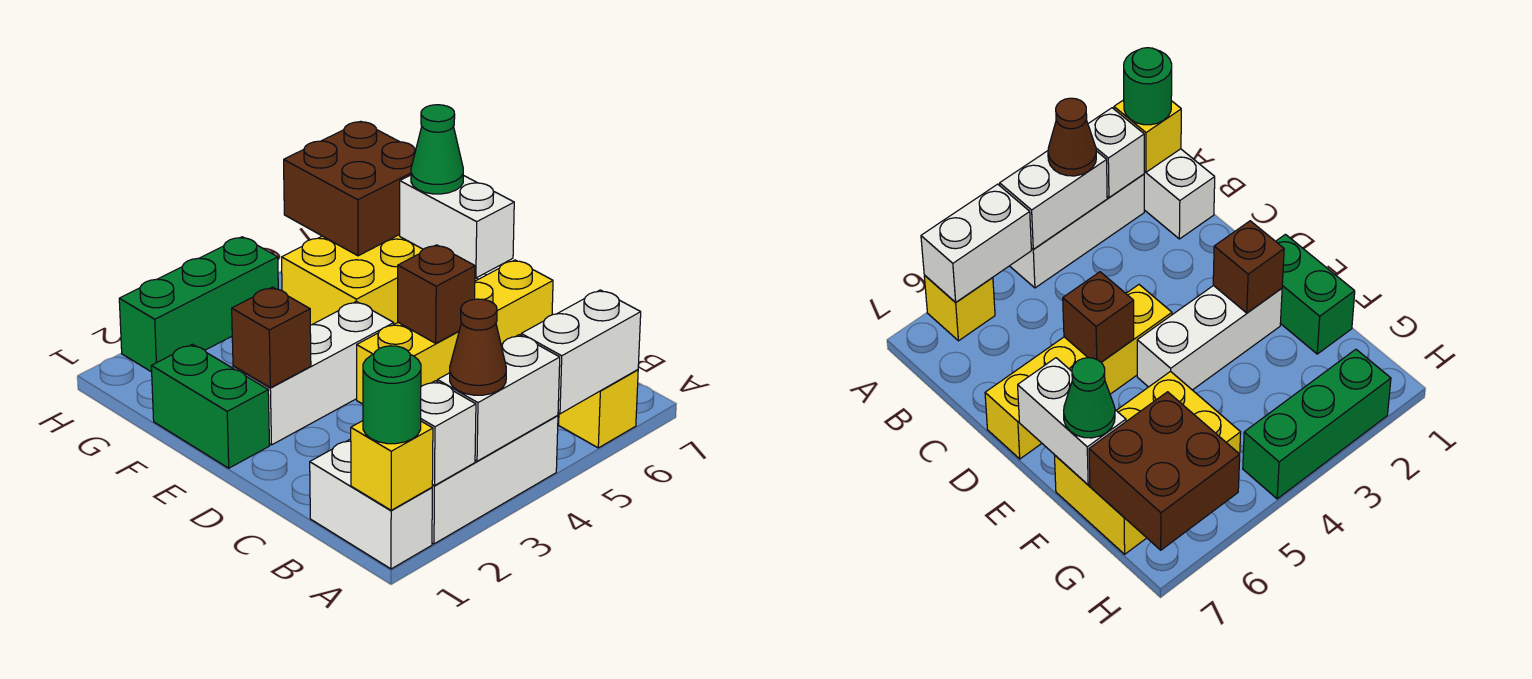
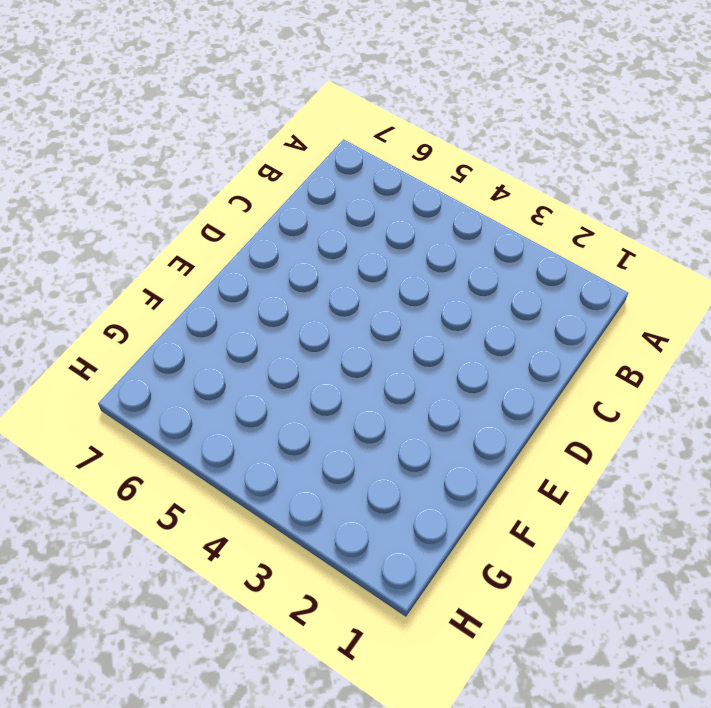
none -> white brick A1:B1 level 1
none -> white brick A2:A4 level 1
none -> yellow brick A6 level 1

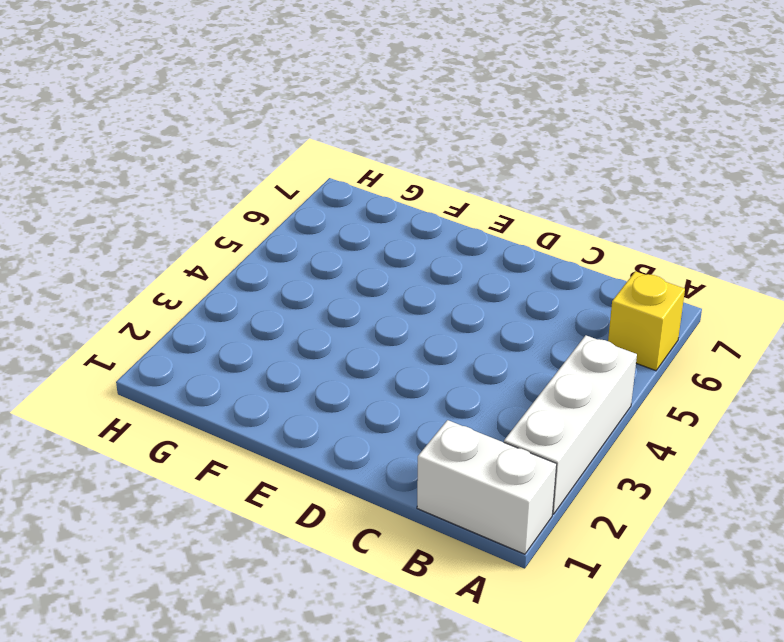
none -> yellow brick D4:D7 level 1
none -> green brick E1:F1 level 1
none -> white brick E2:E4 level 1

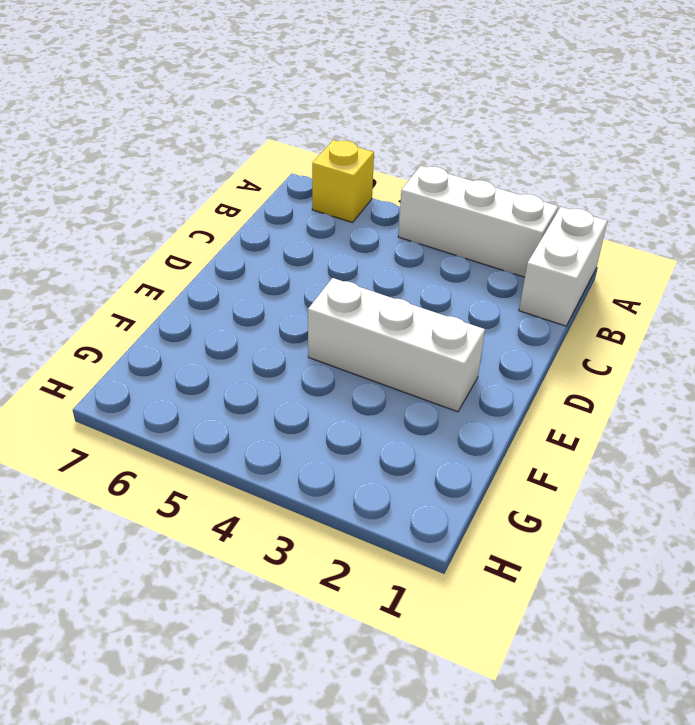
none -> yellow brick D4:D7 level 1
none -> green brick E1:F1 level 1
none -> yellow brick F5:G7 level 1

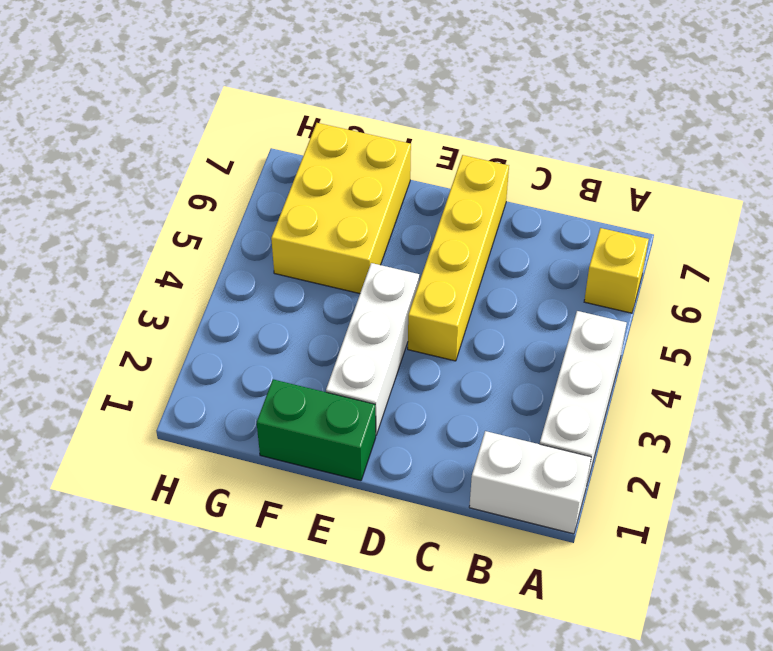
none -> green brick H2:H4 level 1
none -> yellow brick A1 level 2
none -> white brick A2 level 2

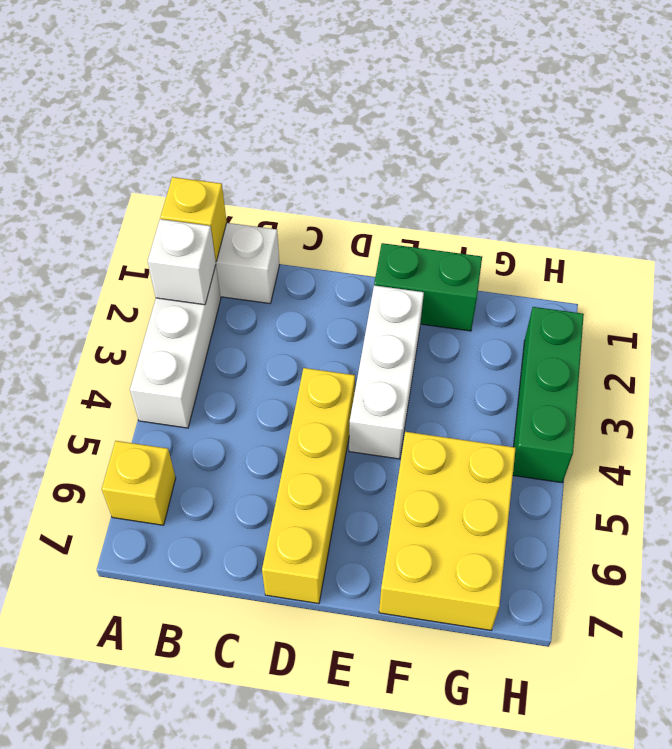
none -> white brick A3:A4 level 2
none -> white brick A5:A6 level 2
none -> brown brick D5 level 2

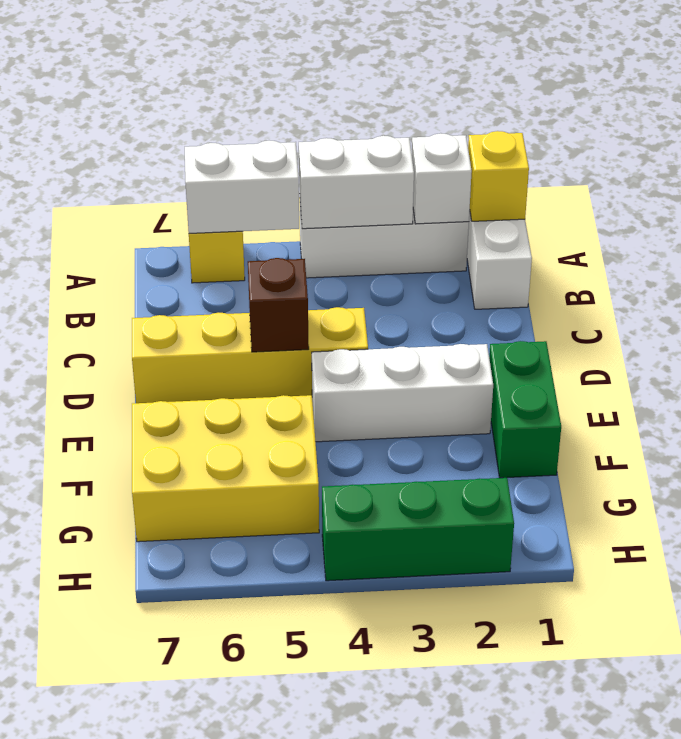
none -> brown brick E2 level 2
none -> white brick E7:F7 level 2
none -> brown brick G6:H7 level 2

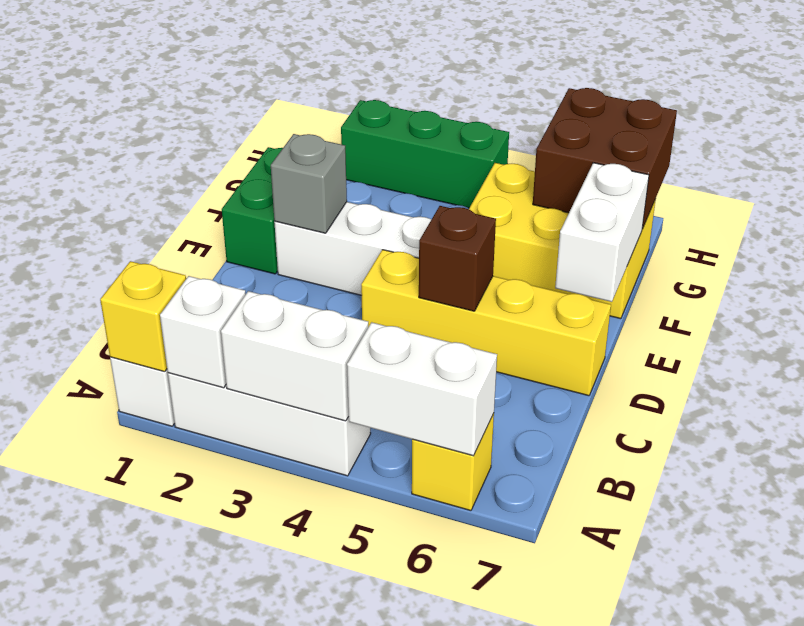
grey brick E2 level 2 -> brown brick E2 level 2
none -> green round brick A1 level 3
none -> brown cone A3 level 3
none -> green cone F7 level 3

